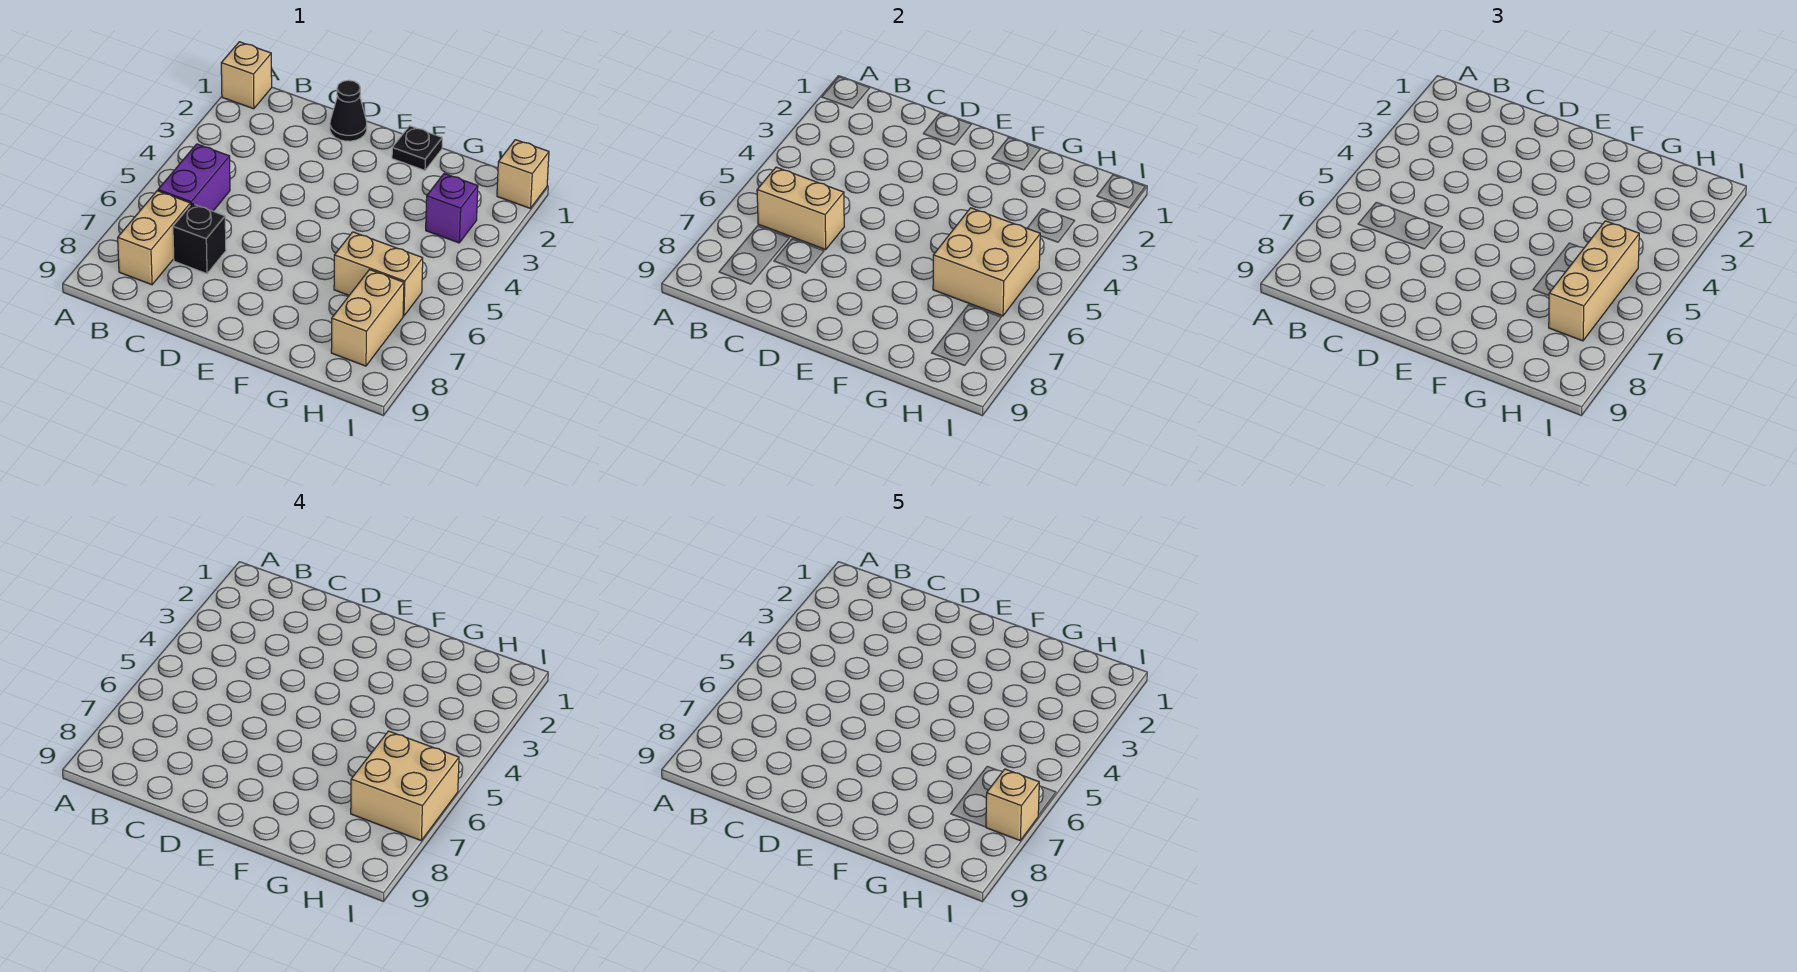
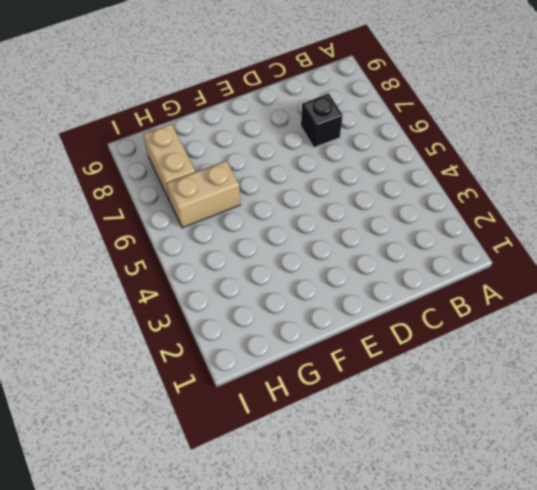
none -> tan brick A1 level 1
none -> purple brick B5:B6 level 1
none -> tan brick B7:B8 level 1

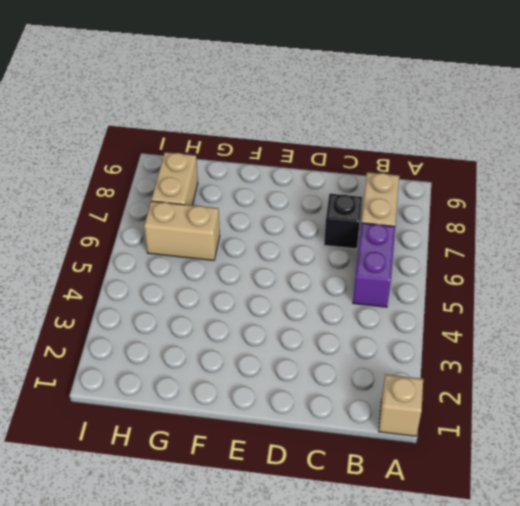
none -> black cone D1 level 1
none -> black plate F1 level 1
none -> purple brick H3 level 1

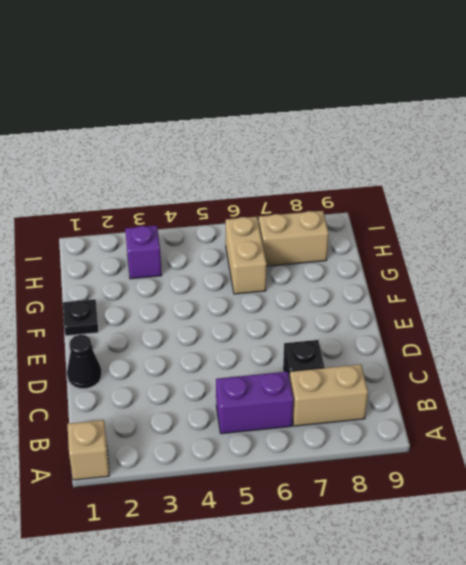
none -> tan brick I1 level 1
none -> tan brick B6:C6 level 2
none -> tan brick G5:H6 level 2

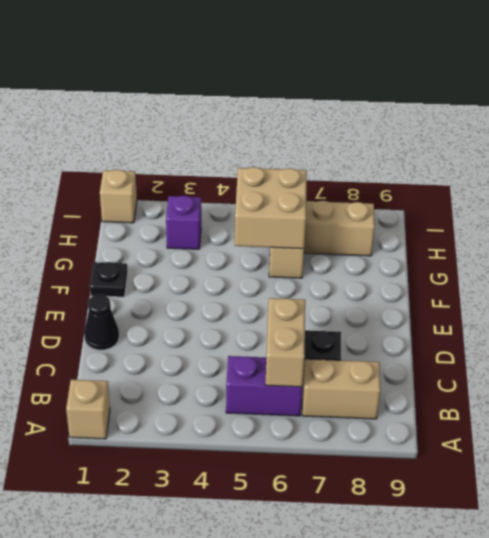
none -> tan brick H5:H7 level 3
none -> tan brick H6:I7 level 4
none -> tan brick I7 level 5

